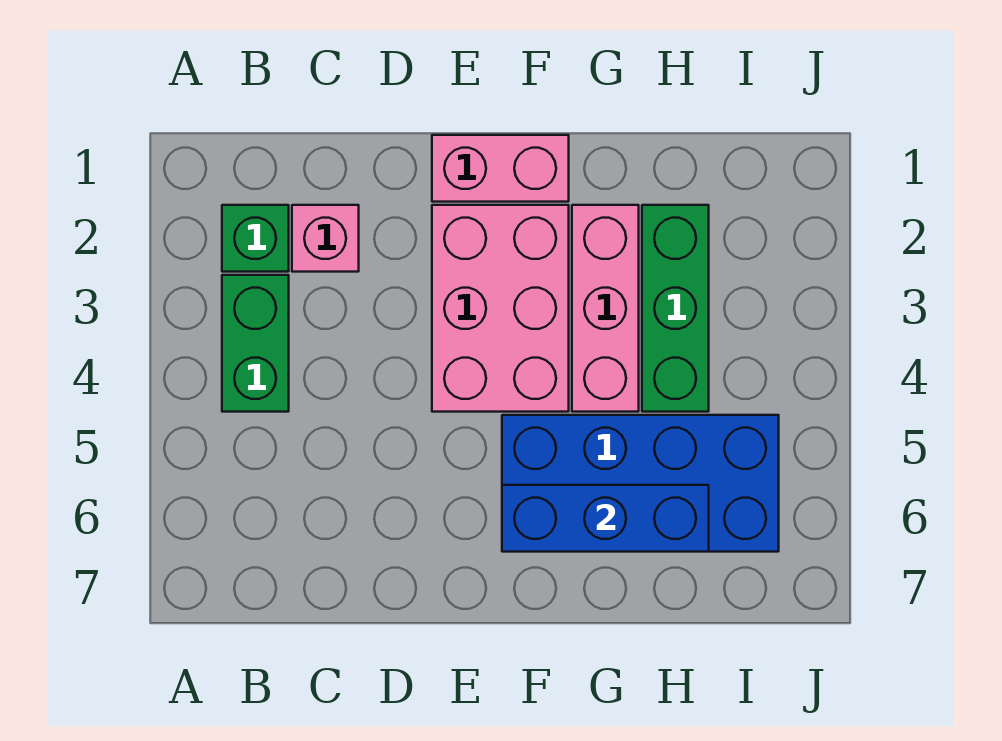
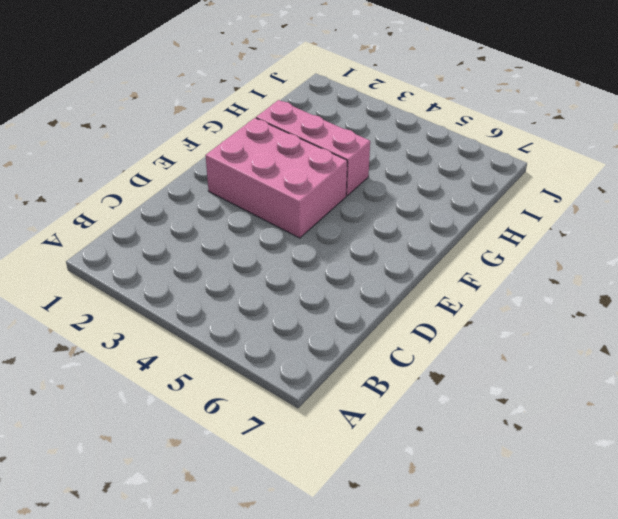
none -> green brick B2 level 1
none -> green brick B3:B4 level 1

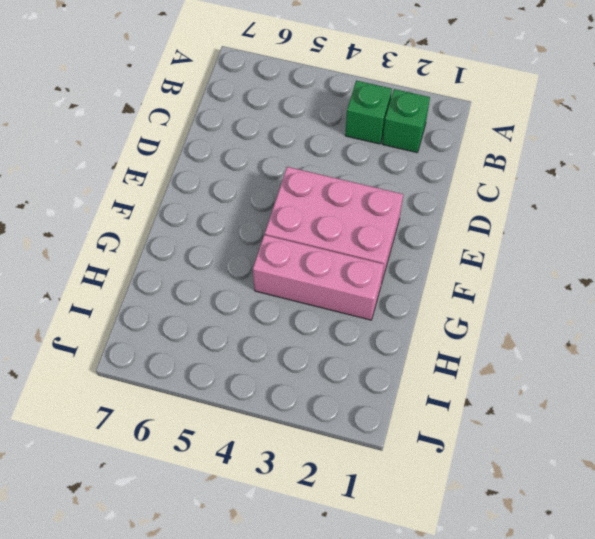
green brick B3 level 1 -> green brick B3:B4 level 1
none -> pink brick C2 level 1
none -> pink brick E1:F1 level 1

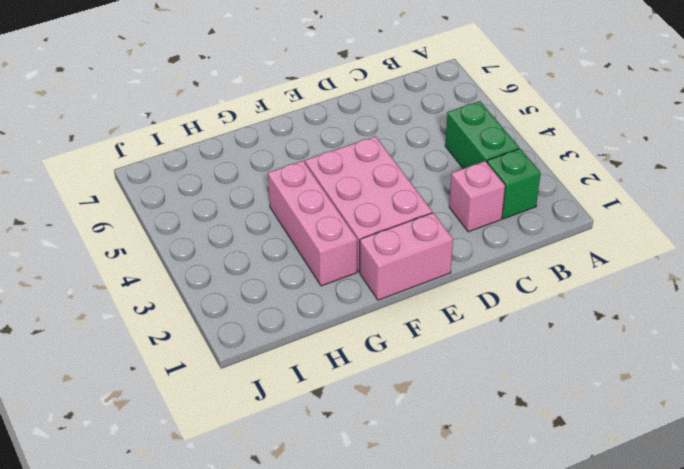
none -> blue brick F5:I6 level 1
none -> green brick H2:H4 level 1

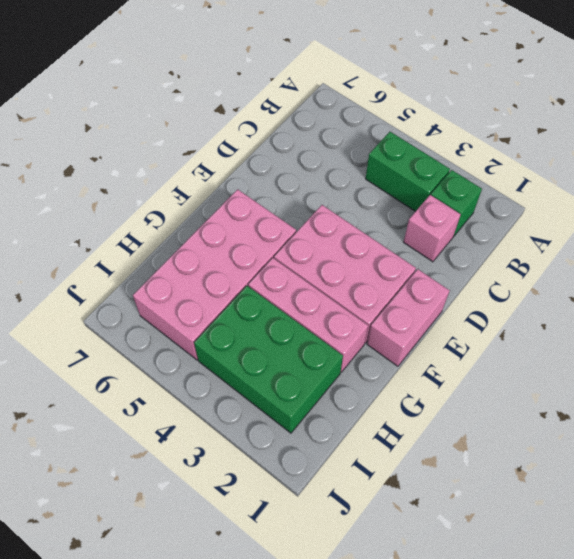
pink brick F5:I6 level 1 -> blue brick F5:I6 level 1
green brick H2:I4 level 1 -> green brick H2:H4 level 1
none -> blue brick F6:H6 level 2

